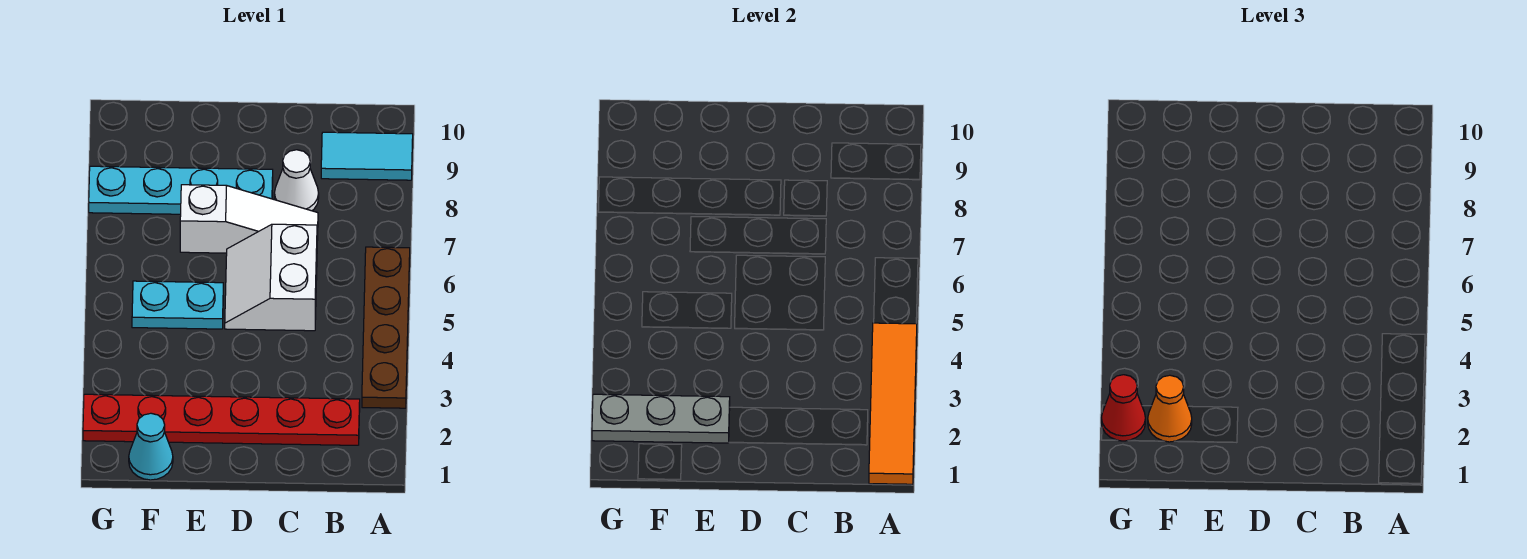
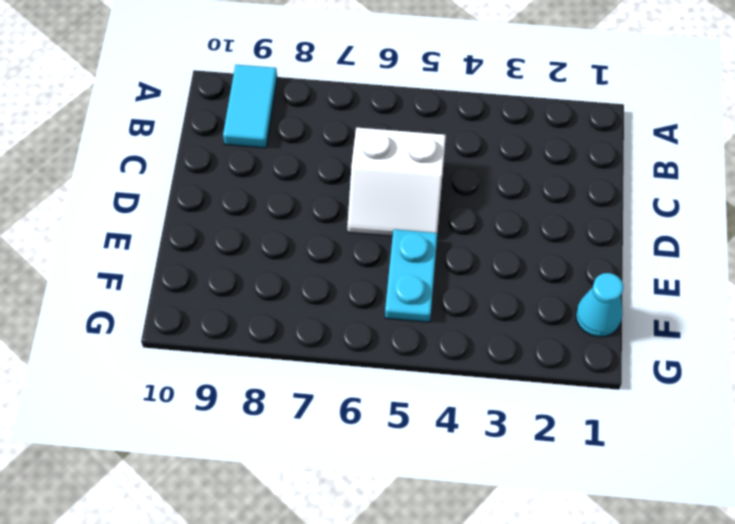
none -> brown plate A3:A6 level 1
none -> red plate B2:G2 level 1
none -> white slope C7:E7 level 1 top E

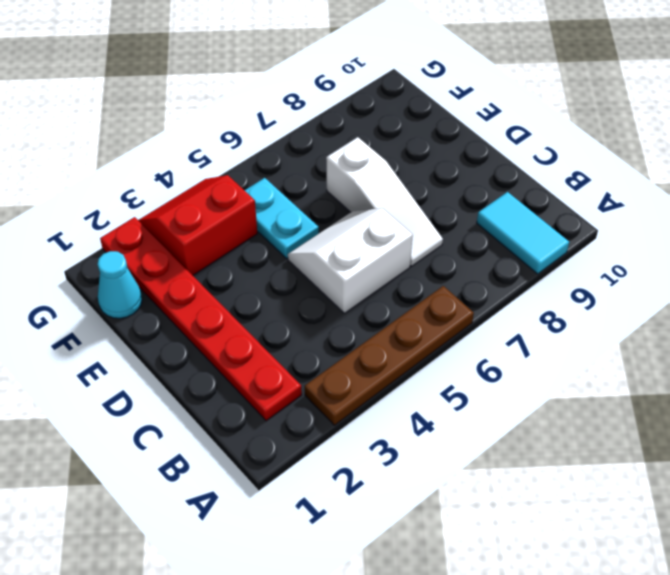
red slope F3:G4 level 1 top F -> none
none -> white cone C8 level 1
none -> cyan plate D8:G8 level 1
none -> orange tile A1:A4 level 2

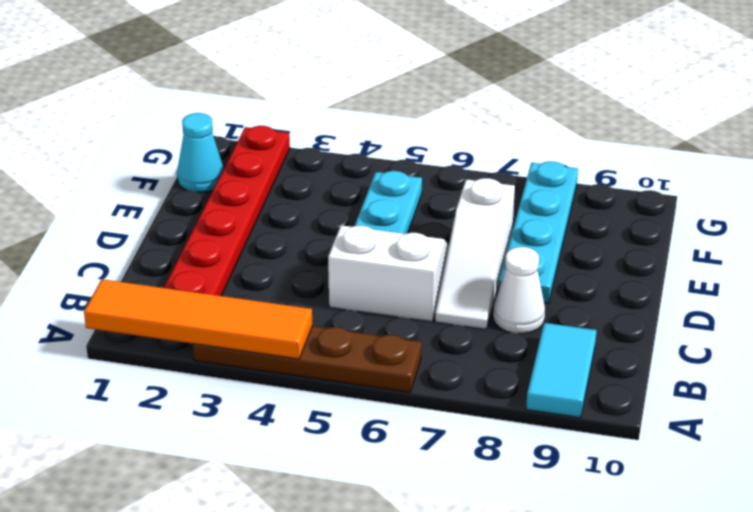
none -> grey plate E2:G2 level 2
none -> orange cone F2 level 3
none -> red cone G2 level 3

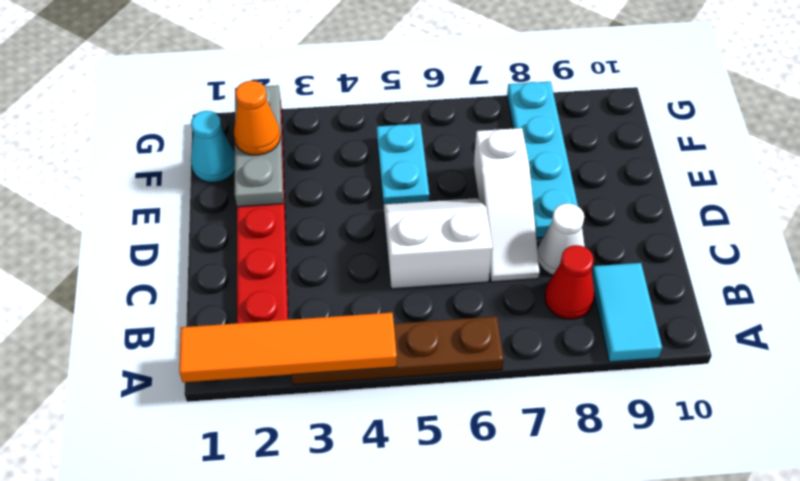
red cone B8 level 1 -> red cone G2 level 3

